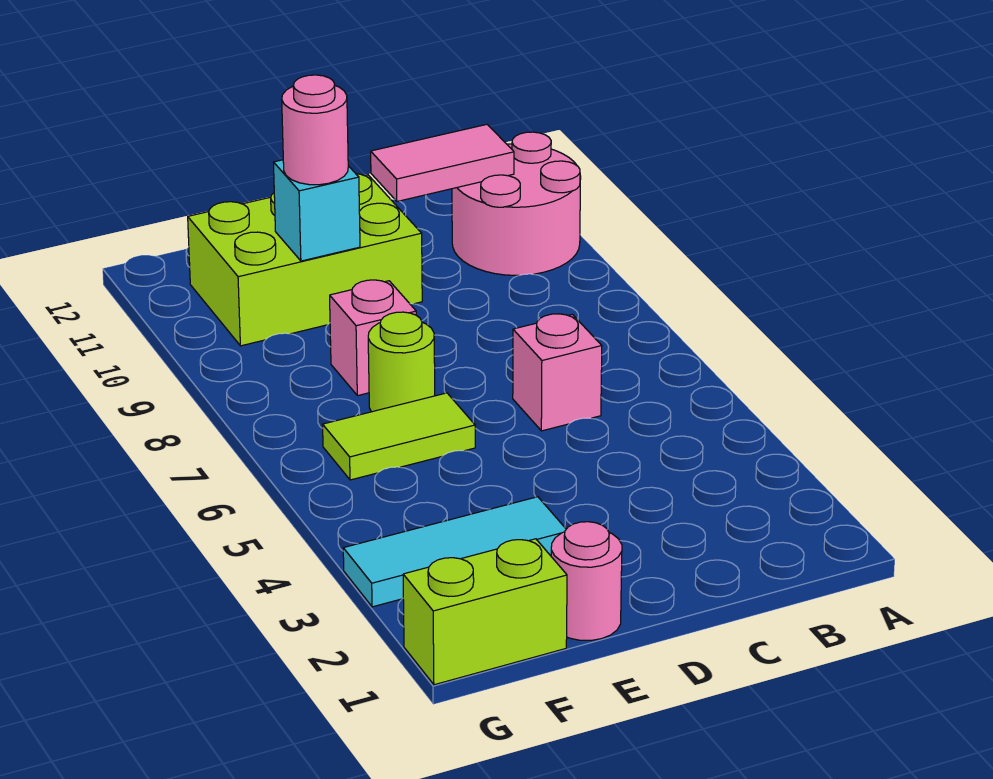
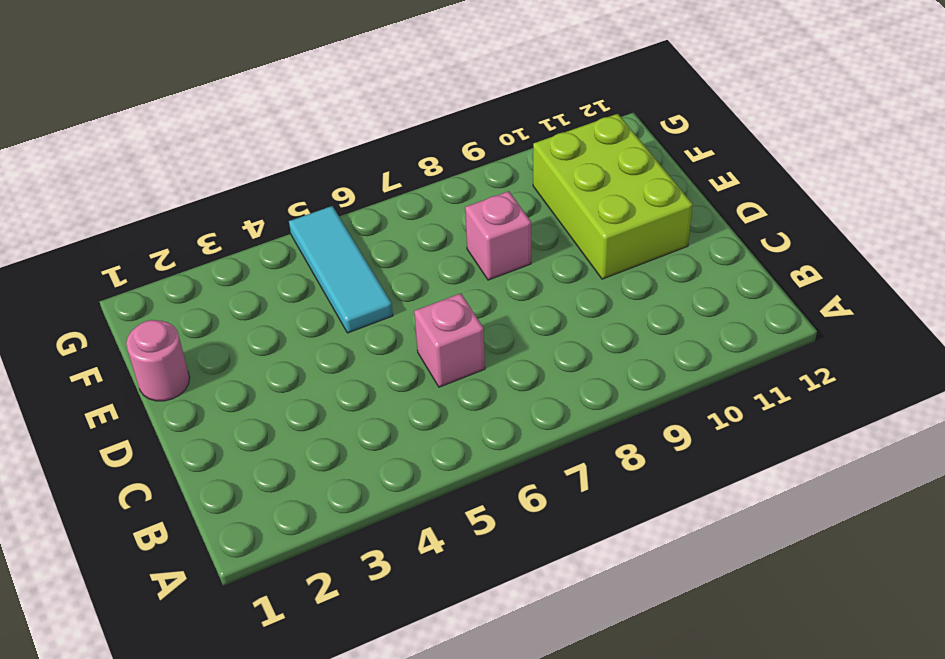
cyan tile E5:G5 level 1 -> cyan tile E3:G3 level 1
none -> pink round brick A10:B11 level 1
none -> lime tile E6:F6 level 1
none -> lime round brick E7 level 1

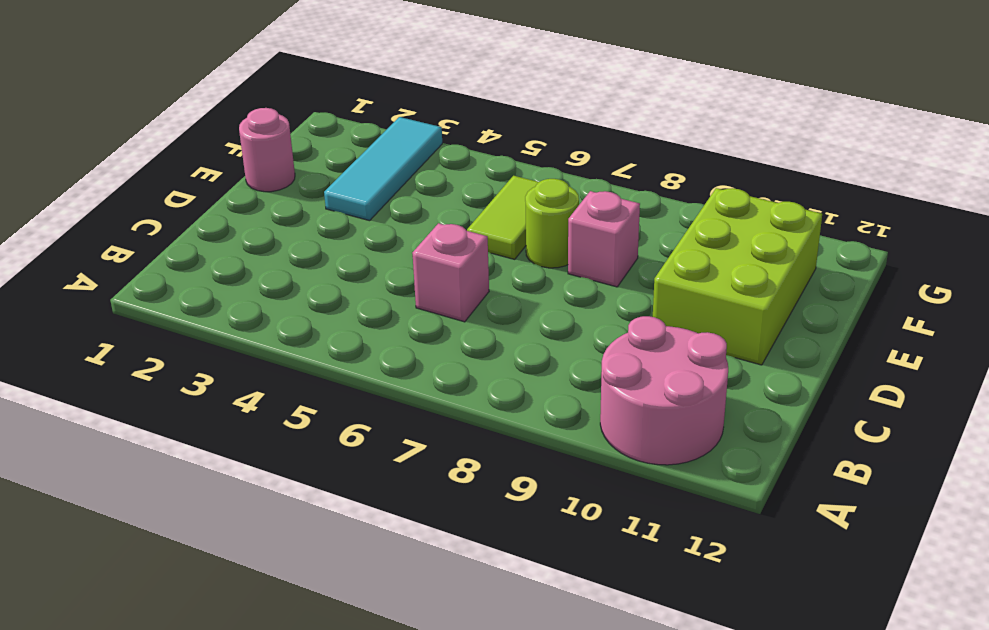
none -> lime brick F1:G1 level 1
none -> pink tile B11:C11 level 2
none -> cyan brick E10 level 2

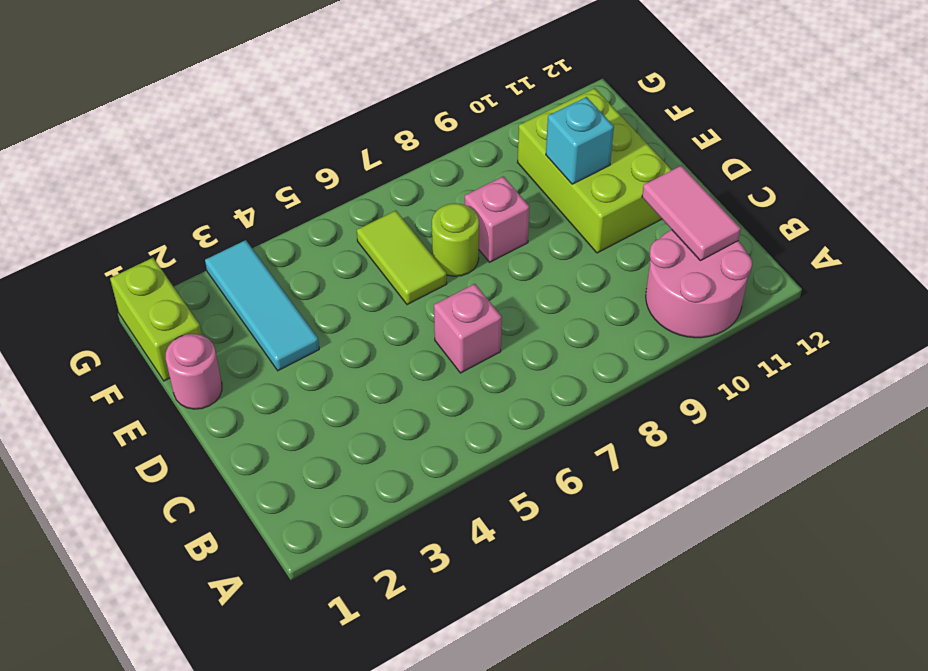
none -> pink round brick E10 level 3

